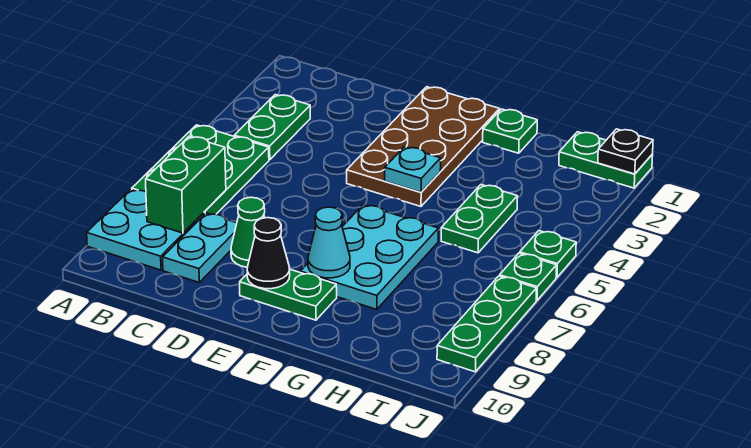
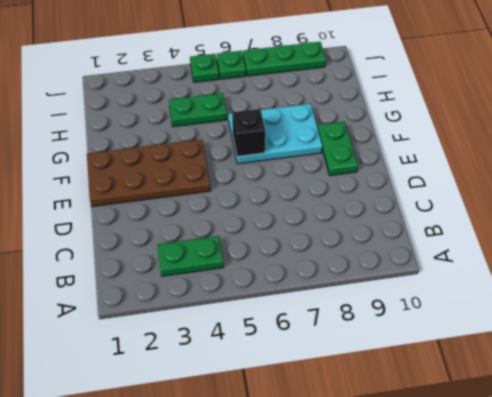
black brick F6 level 2 -> none
none -> green plate A5:B7 level 1
none -> cyan plate A8:B9 level 1
none -> cyan plate C8:C9 level 1

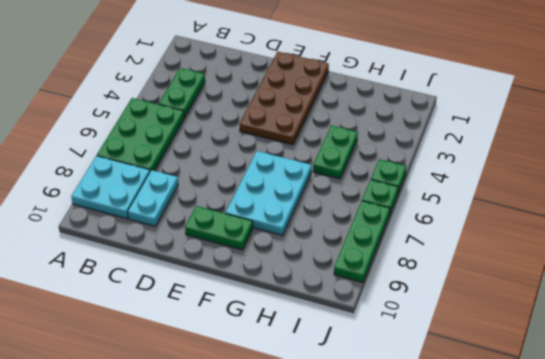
none -> green cone D8 level 1
none -> green plate G1 level 1
none -> green plate I1:J1 level 1

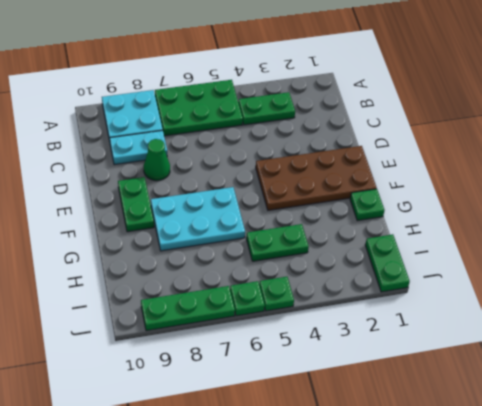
none -> green brick B7:B8 level 2
none -> black cone E9 level 2
none -> cyan plate F4 level 2

